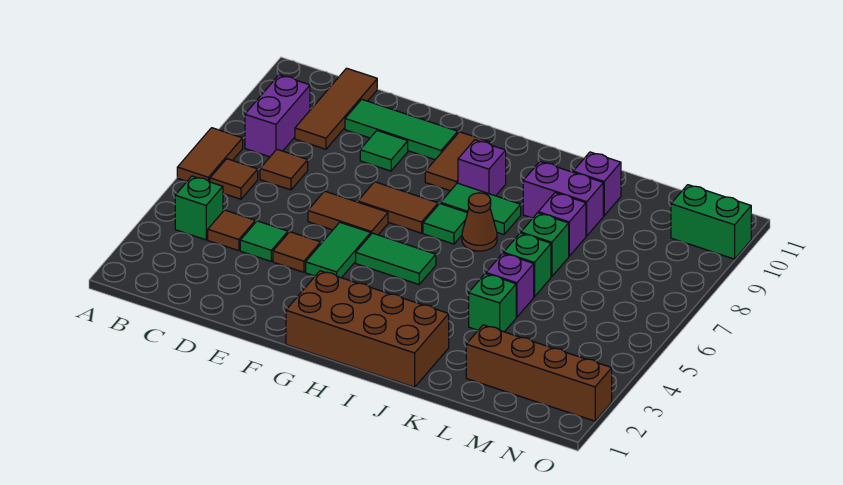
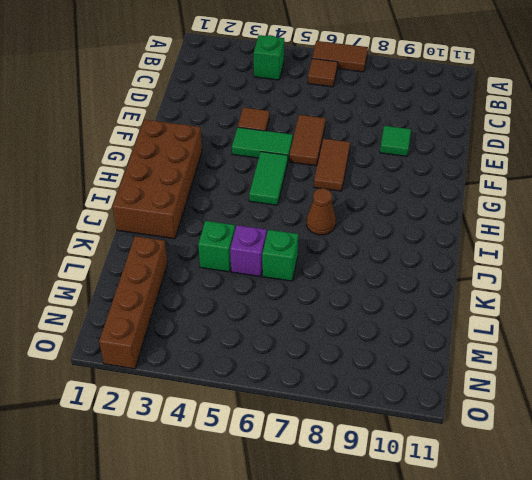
none -> purple brick B8:B9 level 1
none -> brown tile C4 level 1
none -> brown tile C7 level 1
none -> brown tile C9:C11 level 1

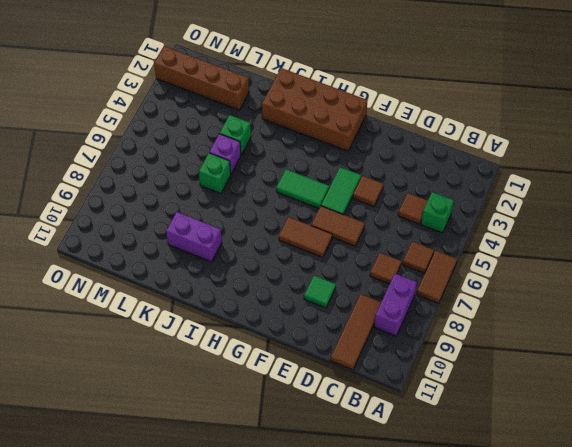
none -> green tile D4 level 1
none -> green tile D10:F10 level 1
none -> brown tile G9:G10 level 1
none -> green tile H7 level 1

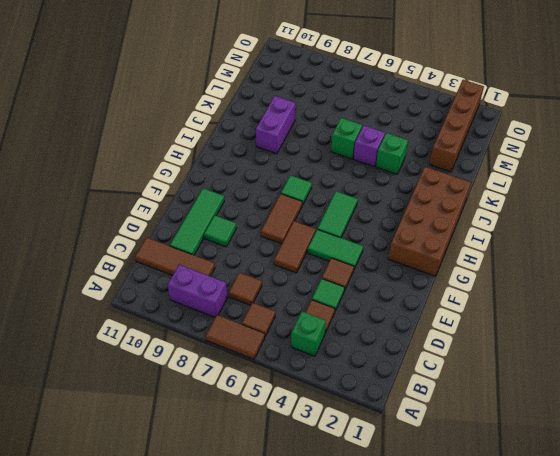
none -> brown tile G9:G10 level 1
none -> green tile H8:I8 level 1
none -> purple brick H9 level 1
none -> brown cone I7 level 1

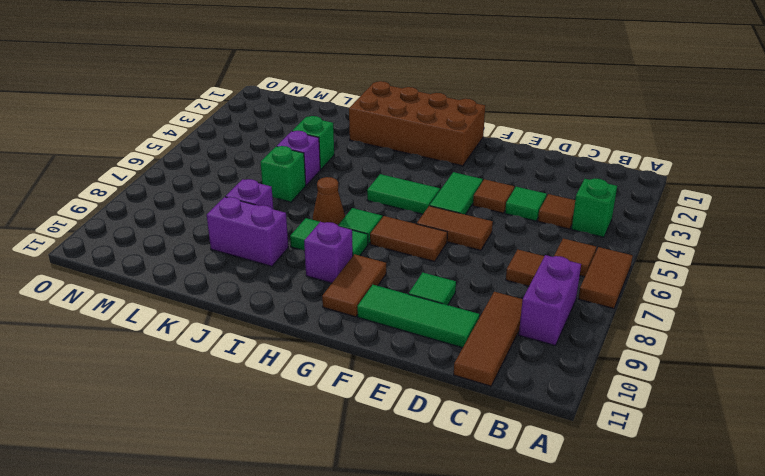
none -> green brick K7 level 1
none -> purple brick K10 level 1
none -> brown brick L2:O2 level 1
none -> green brick N10:O10 level 1

